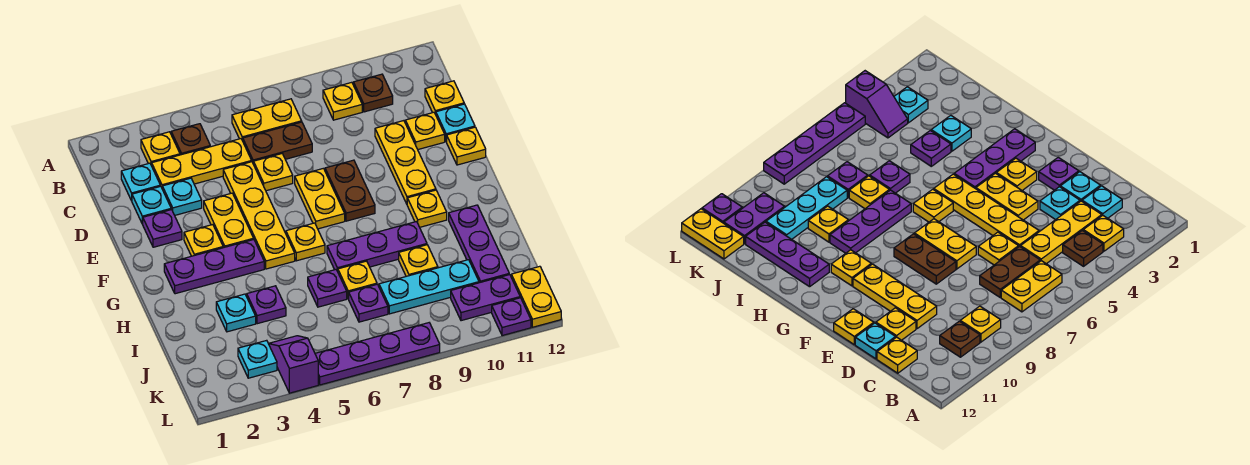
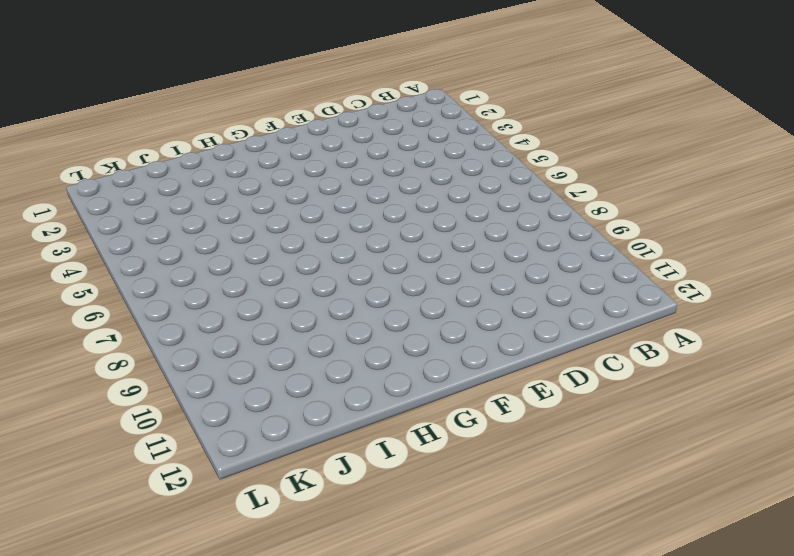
none -> yellow plate B3 level 1
none -> brown plate B4 level 1
none -> yellow plate B6:B7 level 1
none -> yellow plate B9 level 1

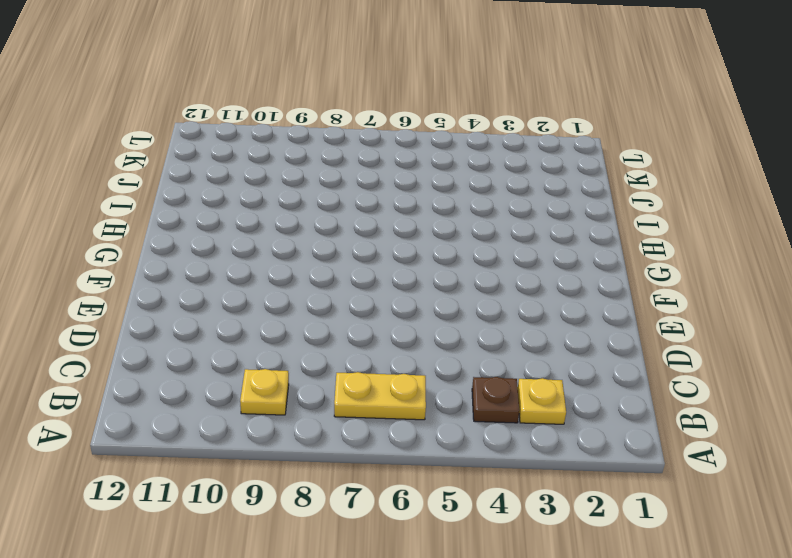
none -> brown plate B10 level 1
none -> cyan plate C2 level 1
none -> yellow plate C3:C5 level 1
none -> brown plate C6:C7 level 1

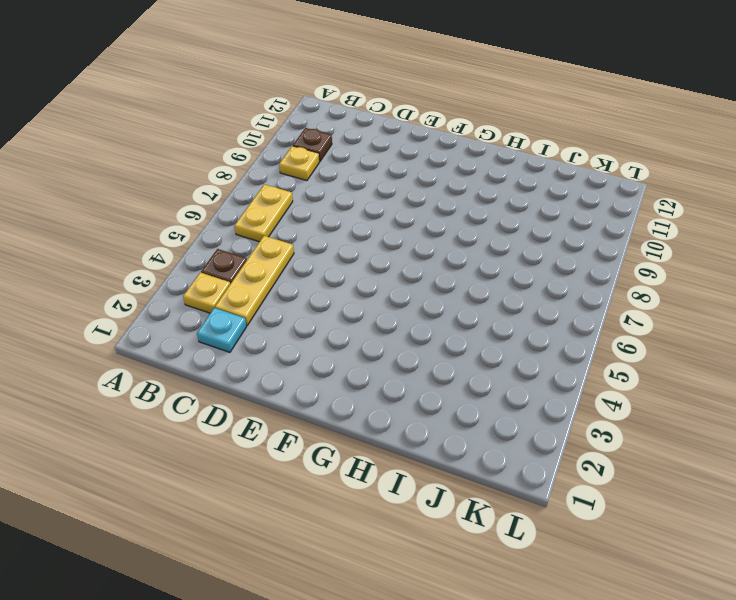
none -> brown plate C6:C7 level 1
none -> yellow plate C12 level 1
none -> cyan plate D2 level 1
none -> cyan plate D3 level 1

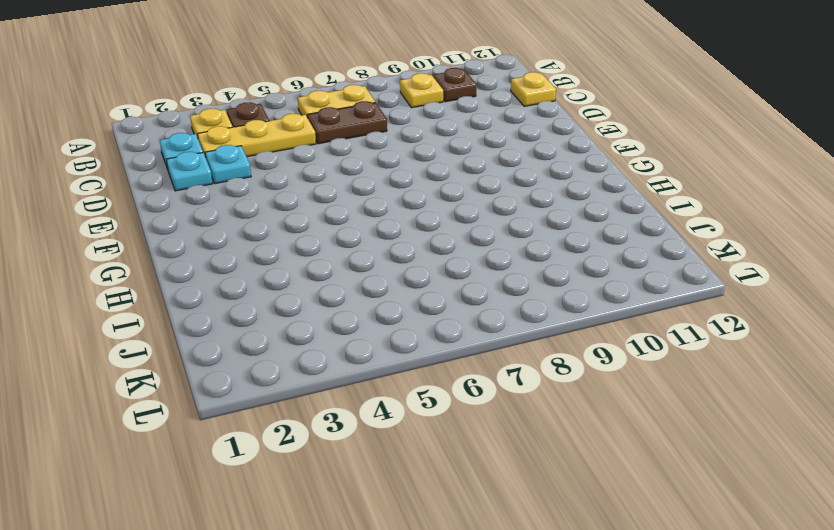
none -> yellow plate D5:G5 level 1
none -> yellow plate D6 level 1
none -> yellow plate D10:F10 level 1
none -> yellow plate D11 level 1

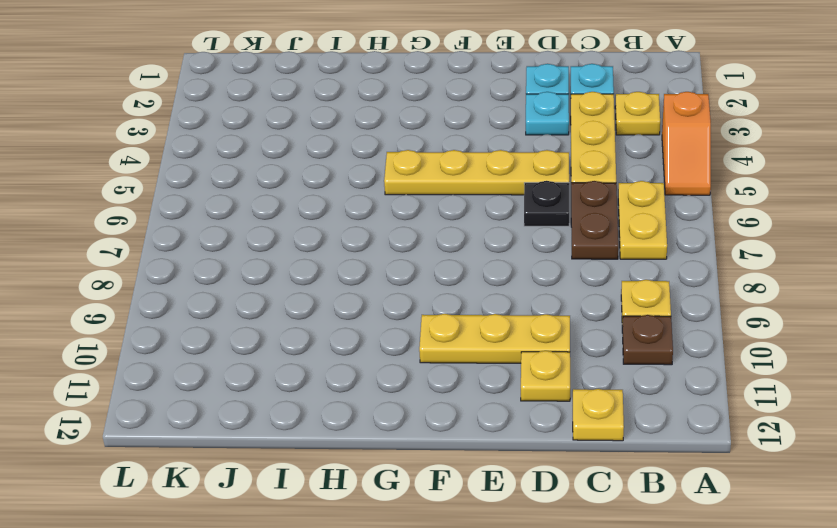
orange slope A4:A5 level 1 top 4 -> none
black plate D6 level 1 -> yellow plate D6 level 1
none -> brown plate B4 level 1
none -> cyan plate D12 level 1
none -> purple plate E2 level 1
none -> yellow plate E4:F4 level 1

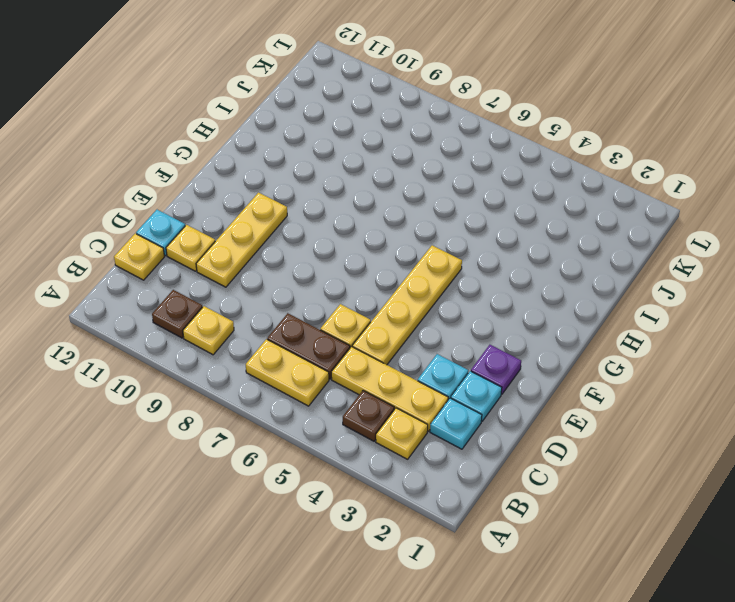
none -> yellow plate E4:F4 level 1
none -> yellow plate E7:F7 level 1
none -> brown plate E8:F8 level 1
none -> yellow plate E12 level 1

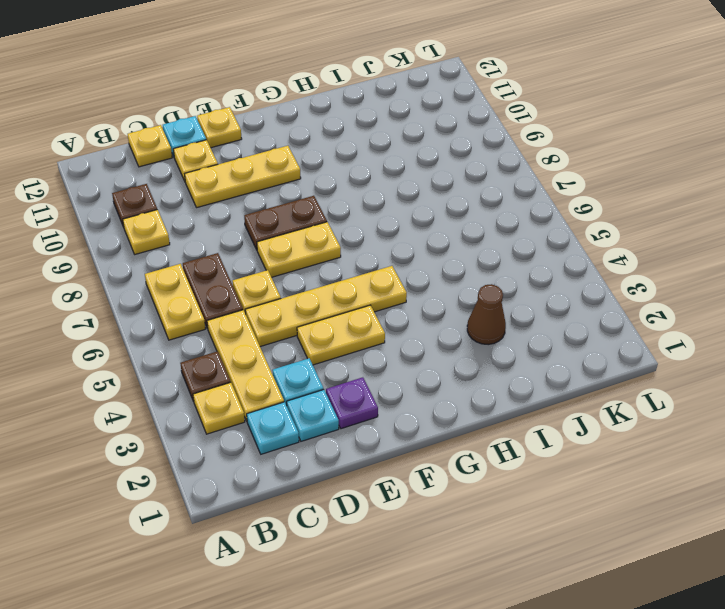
brown cone I3 level 1 -> cyan plate I3 level 1
none -> yellow plate F3 level 1
none -> purple plate G2:G4 level 1
none -> yellow plate G6 level 1
none -> yellow plate G10 level 1

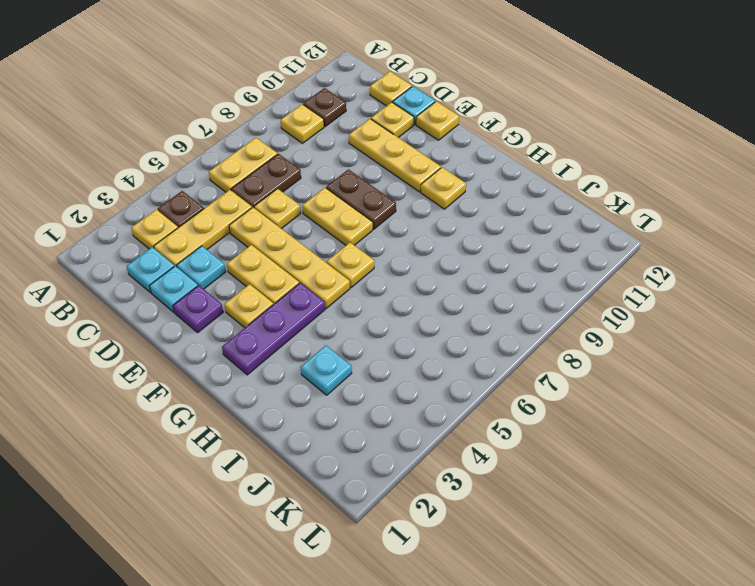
none -> purple plate H7:H9 level 1
none -> purple plate H11:J11 level 1
none -> purple plate I4 level 1
none -> purple plate I6 level 1

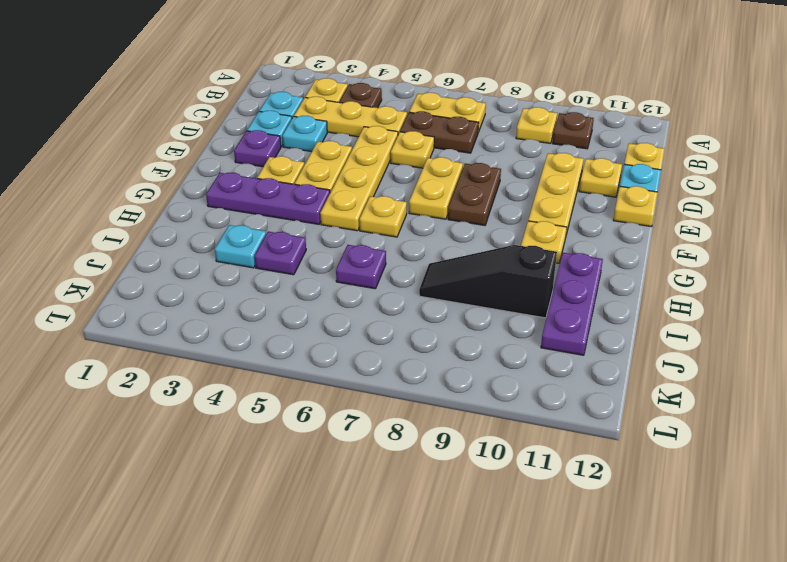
black slope I8:I10 level 1 top 10 -> yellow plate I9 level 1
none -> purple plate H7:H9 level 1
none -> yellow plate I7 level 1
none -> purple plate J7 level 1
none -> cyan plate J8:J10 level 1

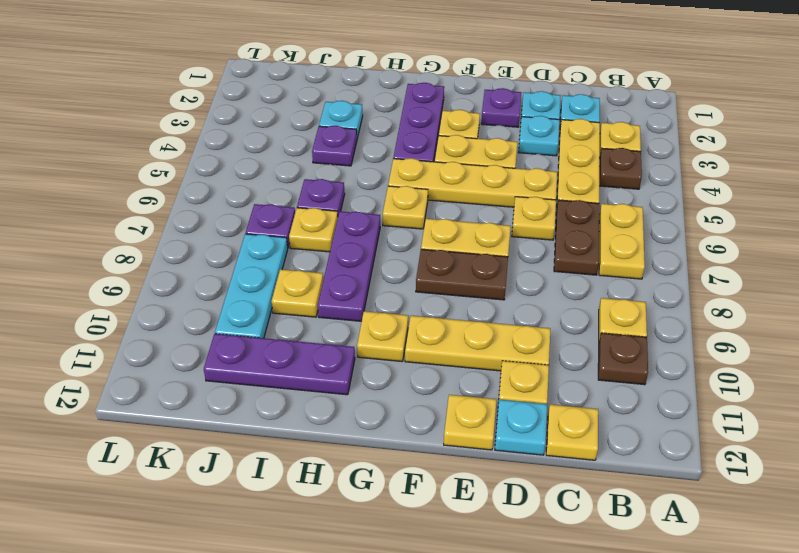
none -> cyan plate K3 level 1
none -> purple slope K4:L4 level 1 top L
none -> purple plate K10:K11 level 1
none -> yellow plate K12:L12 level 1

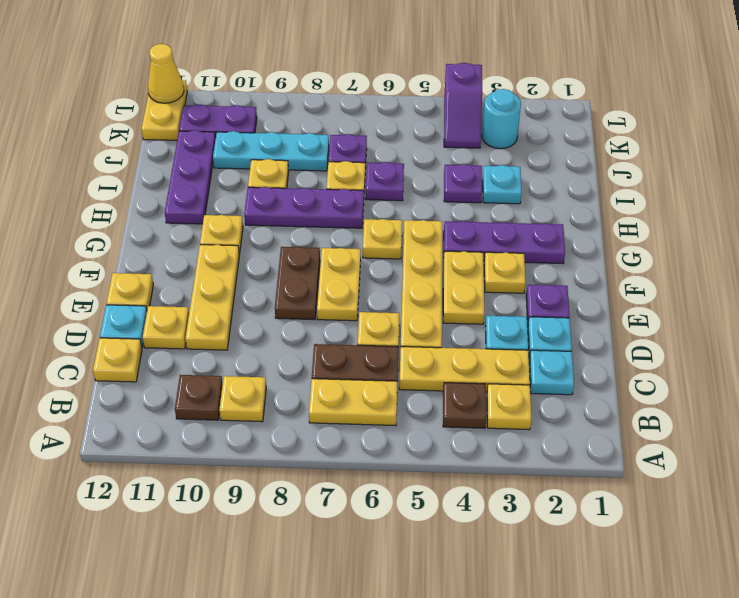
cyan round brick K3 level 1 -> cyan plate K3 level 1
yellow cone L12 level 2 -> none
none -> purple plate L5:L8 level 1
none -> purple plate L11 level 1

